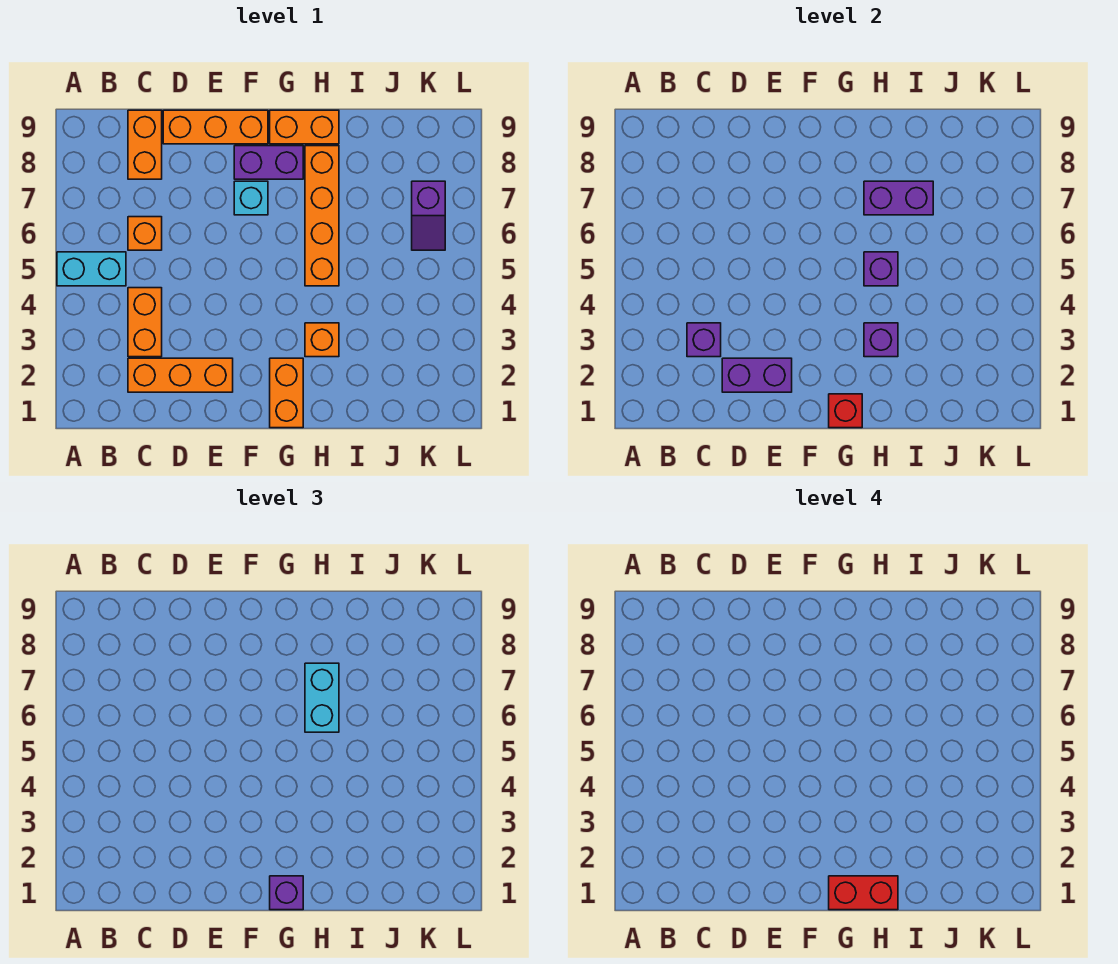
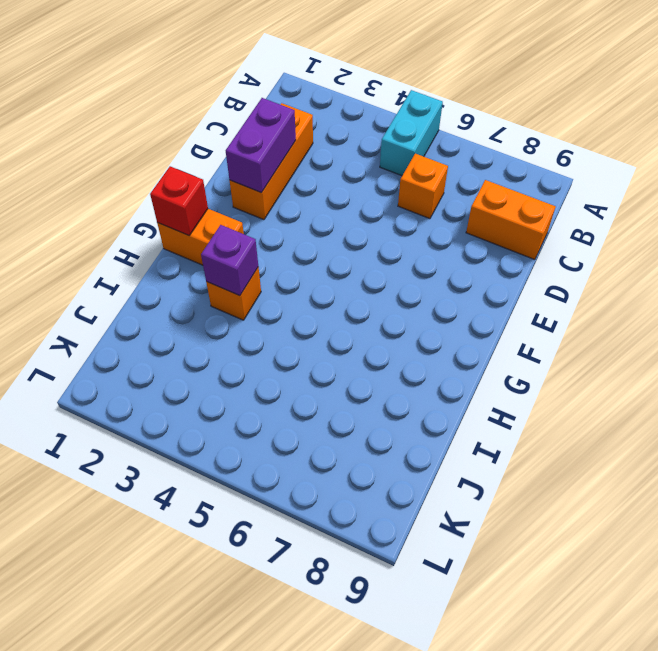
none -> orange brick C3:C4 level 1
none -> orange brick D9:F9 level 1
none -> cyan brick F7 level 1

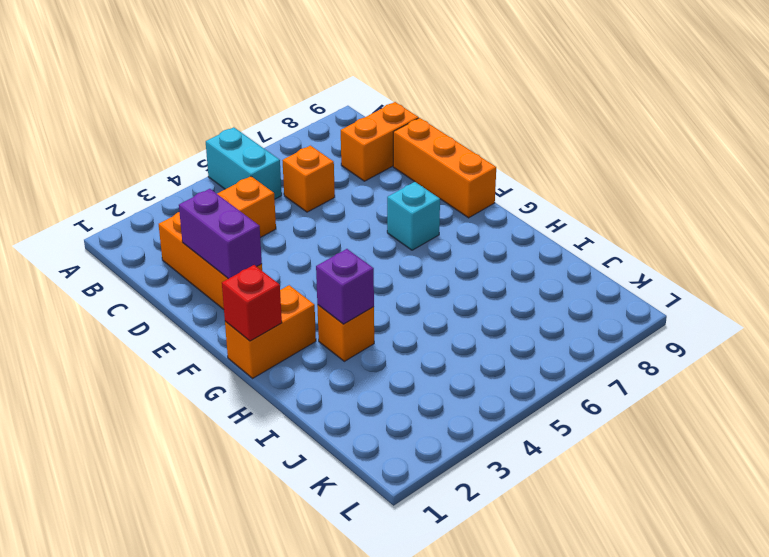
none -> purple brick F8:G8 level 1
none -> orange brick G9:H9 level 1
none -> orange brick H5:H8 level 1

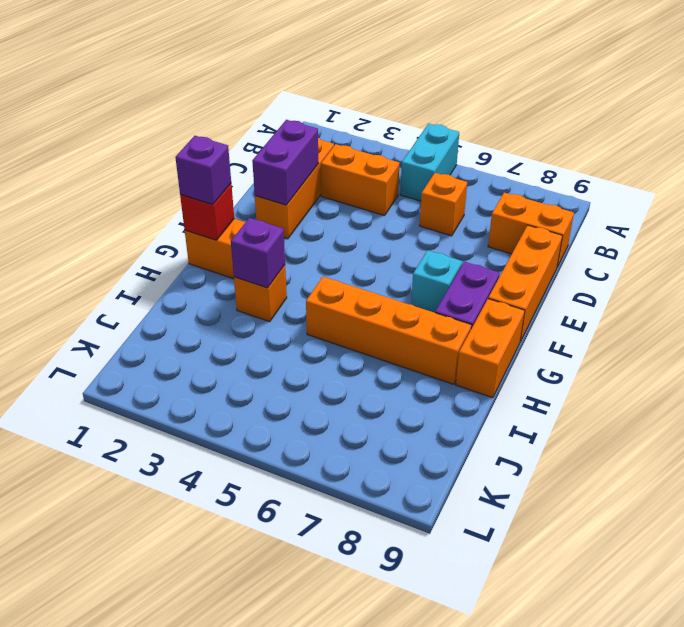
none -> purple slope K6:K7 level 1 top 7
none -> purple brick C3 level 2
none -> purple brick H5 level 2

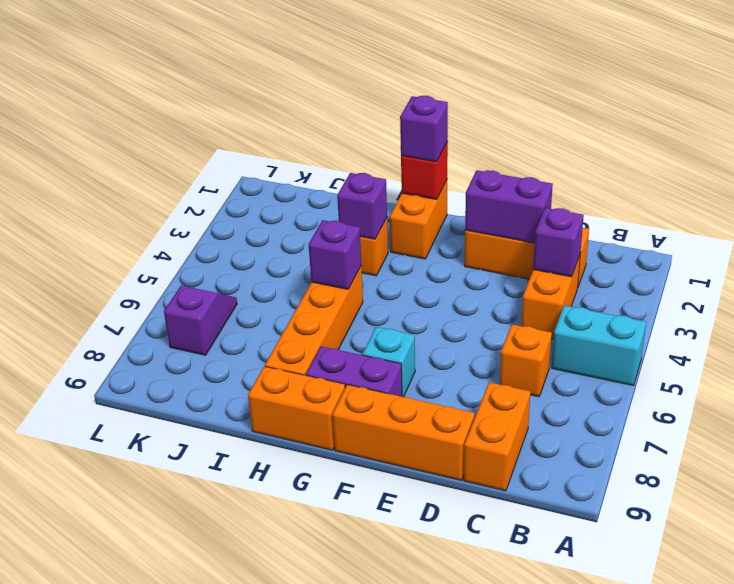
none -> purple brick H7:I7 level 2
none -> cyan brick H6:H7 level 3
none -> red brick G1:H1 level 4

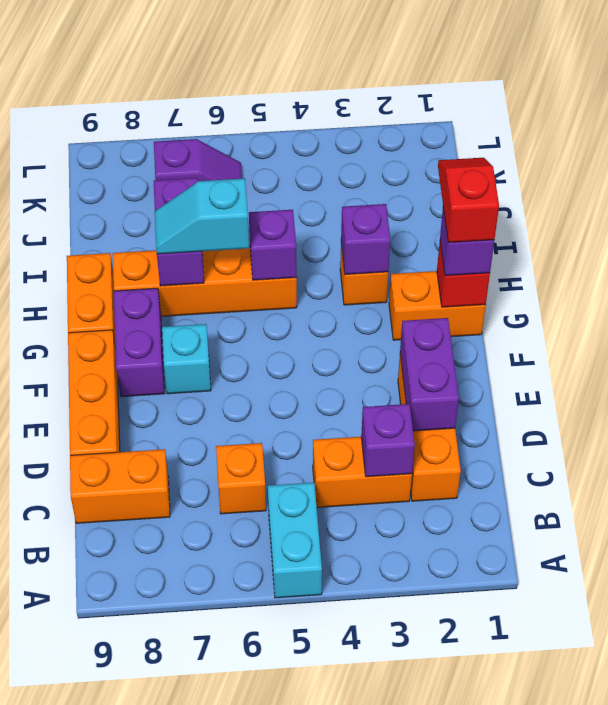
red slope G1:H1 level 4 top G -> red brick G1:H1 level 4
cyan slope H6:H7 level 3 top 6 -> cyan brick H6:H7 level 3

